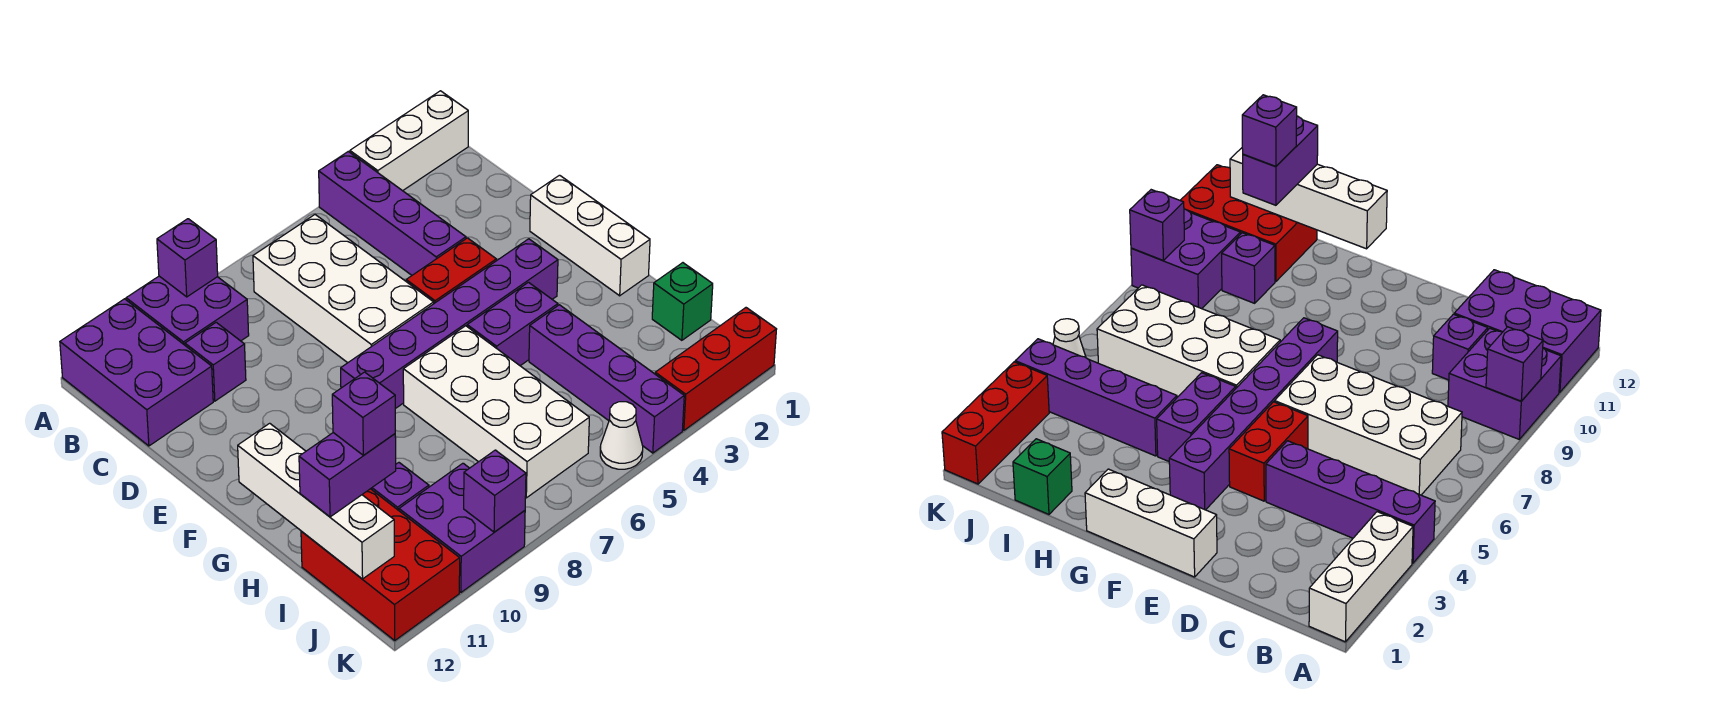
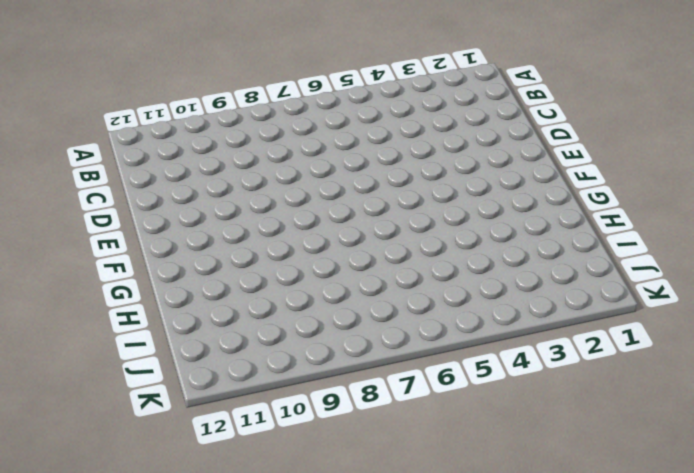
none -> white brick A1:A3 level 1
none -> purple brick A4:D4 level 1
none -> purple brick A9:B10 level 1

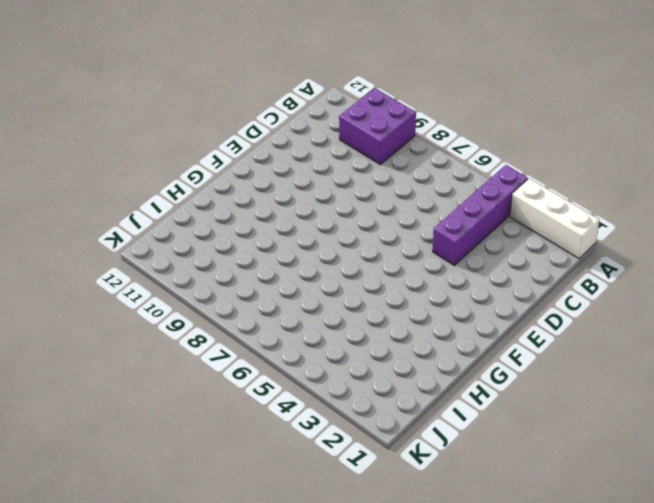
none -> purple brick A11:C12 level 1
none -> white brick B6:E7 level 1
none -> purple brick C10 level 1

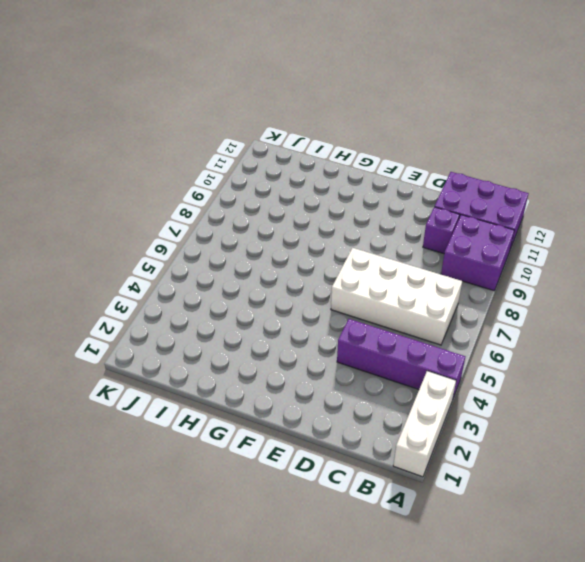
none -> white brick E1:G1 level 1
none -> red brick E4:E5 level 1
none -> purple brick F3:F8 level 1

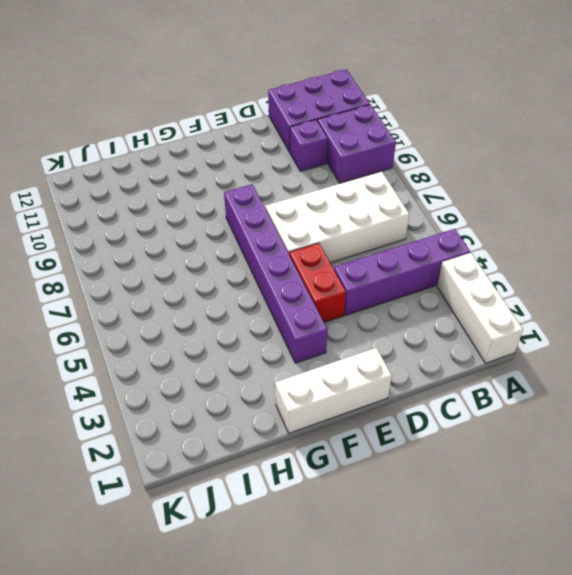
none -> purple brick G4:G5 level 1
none -> white brick G6:J7 level 1
none -> purple brick H4:K4 level 1

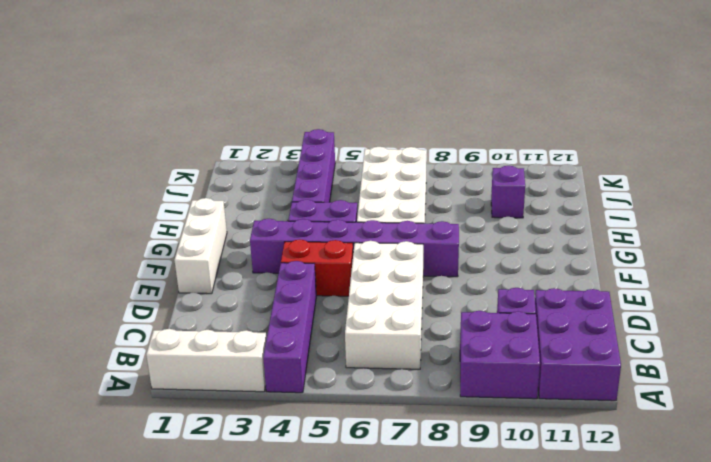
none -> green brick I1 level 1
none -> red brick I11:K12 level 1
none -> purple brick J9:K10 level 1

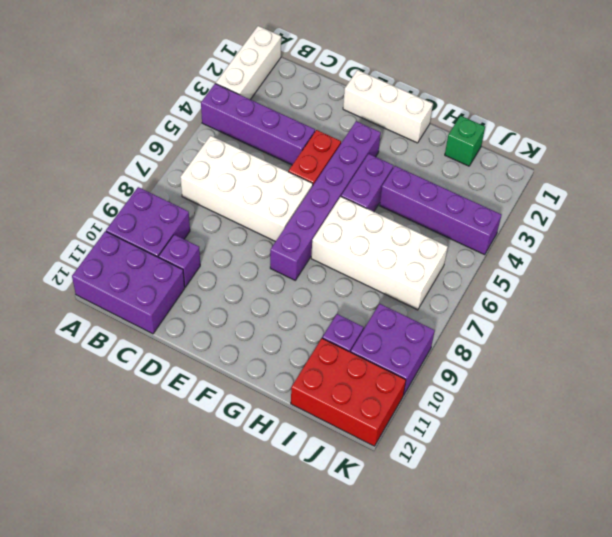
none -> red brick K1:K3 level 1
none -> white cone K5 level 1
none -> purple brick A9 level 2

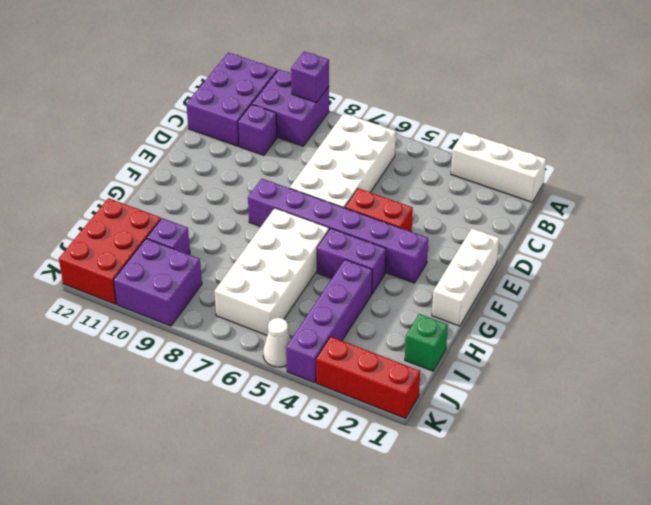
none -> purple brick A4:D4 level 1
none -> white brick G12:J12 level 2
none -> purple brick K9 level 2

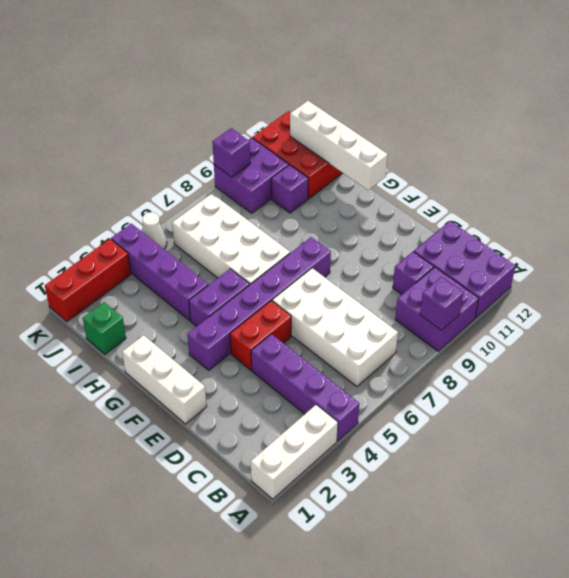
none -> purple brick I11:I12 level 3
none -> purple brick I11 level 4

